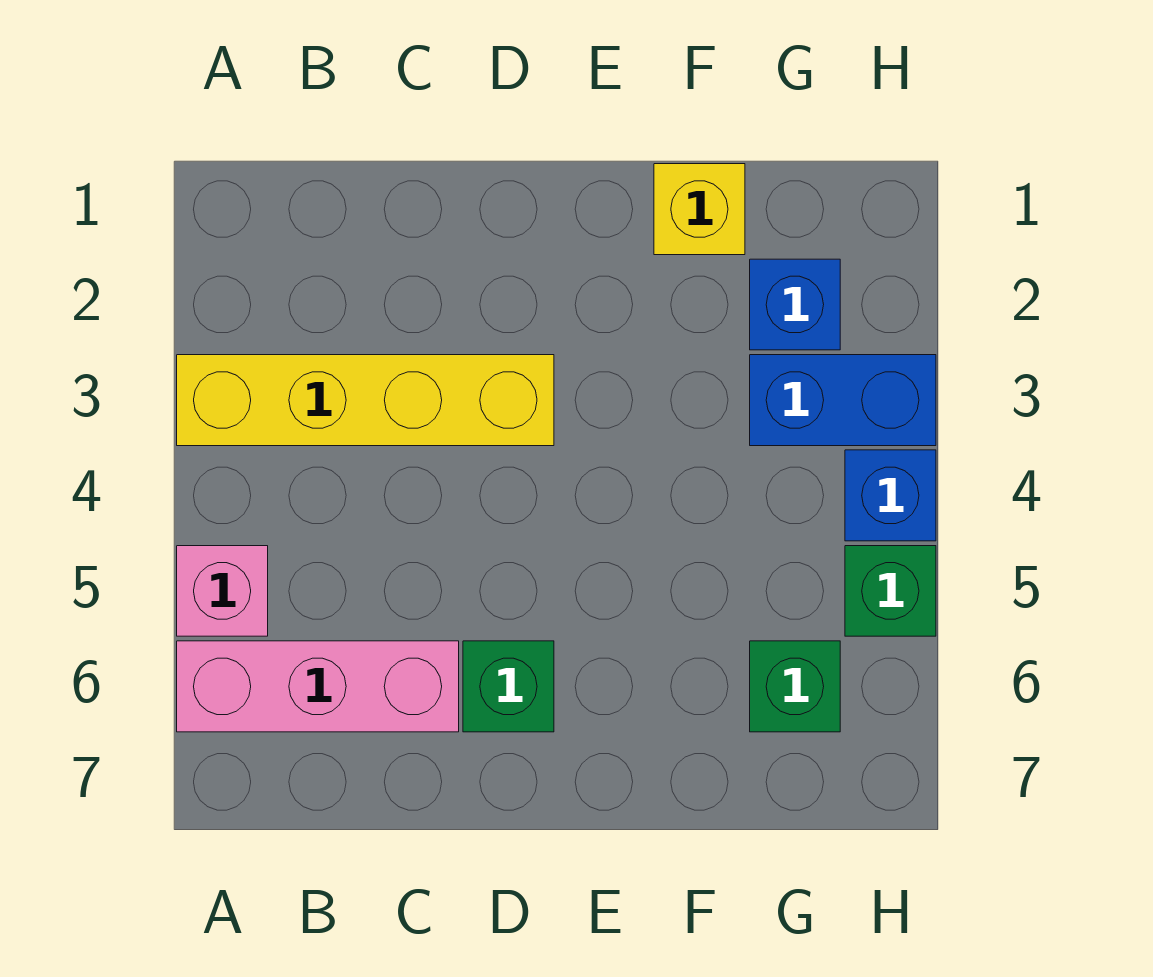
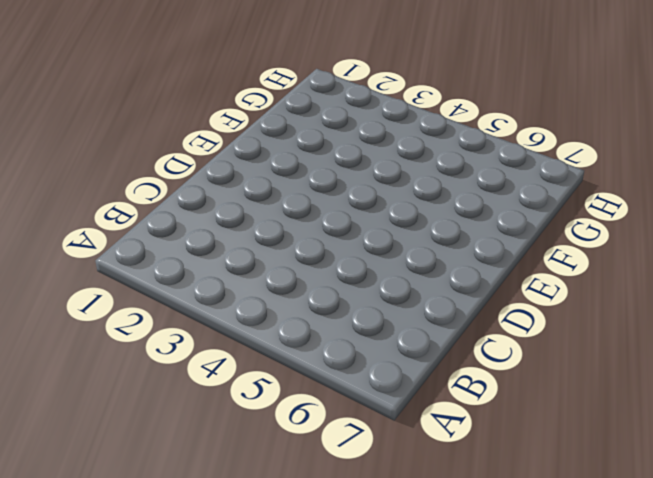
none -> yellow brick A3:D3 level 1
none -> pink brick A5 level 1

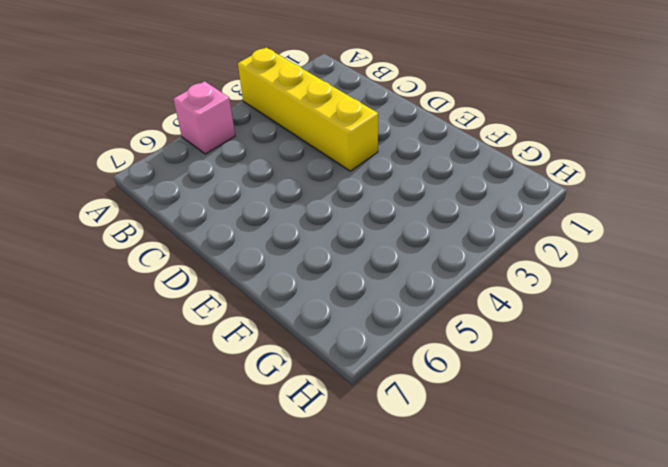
none -> pink brick A6:C6 level 1
none -> green brick D6 level 1

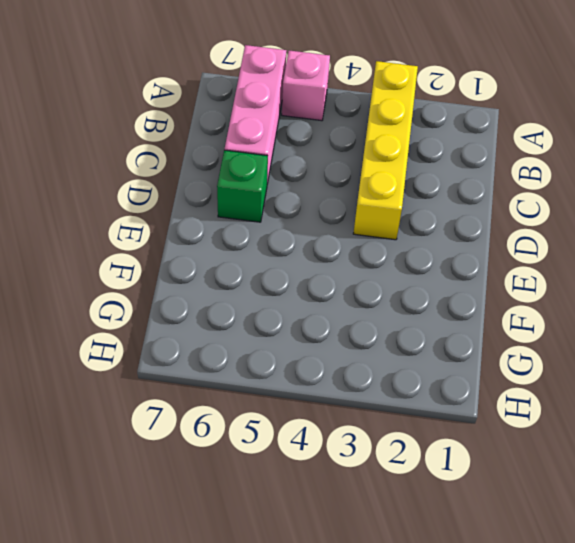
none -> yellow brick F1 level 1
none -> blue brick G2 level 1

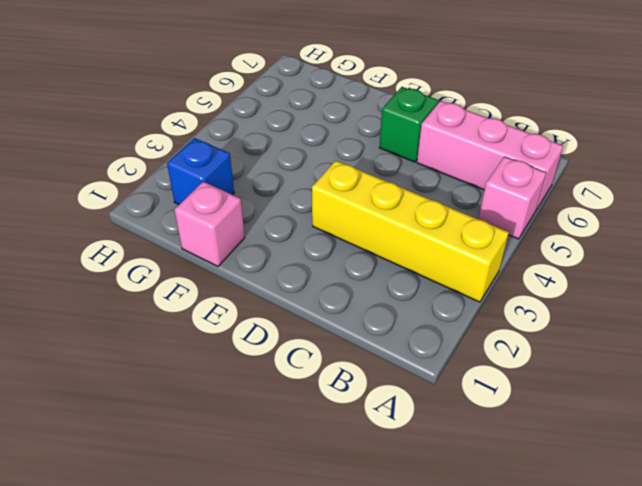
pink brick F1 level 1 -> yellow brick F1 level 1
none -> blue brick G3:H3 level 1
none -> green brick G6 level 1

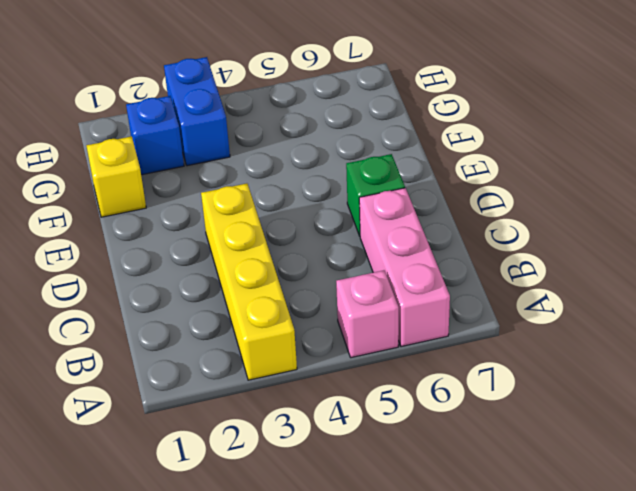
none -> green brick G6 level 1
none -> blue brick H4 level 1

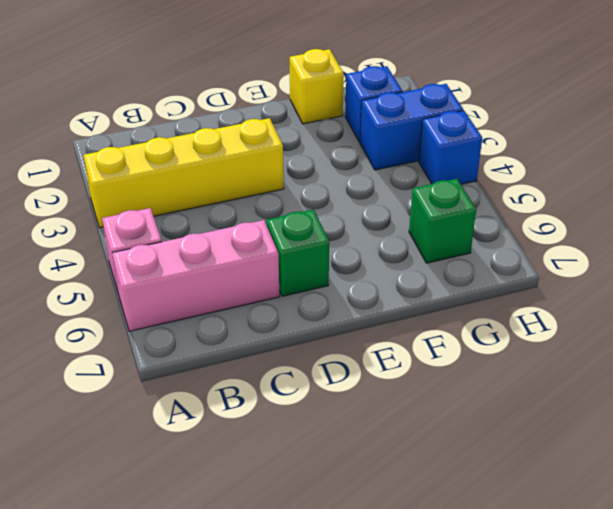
none -> green brick H5 level 1

